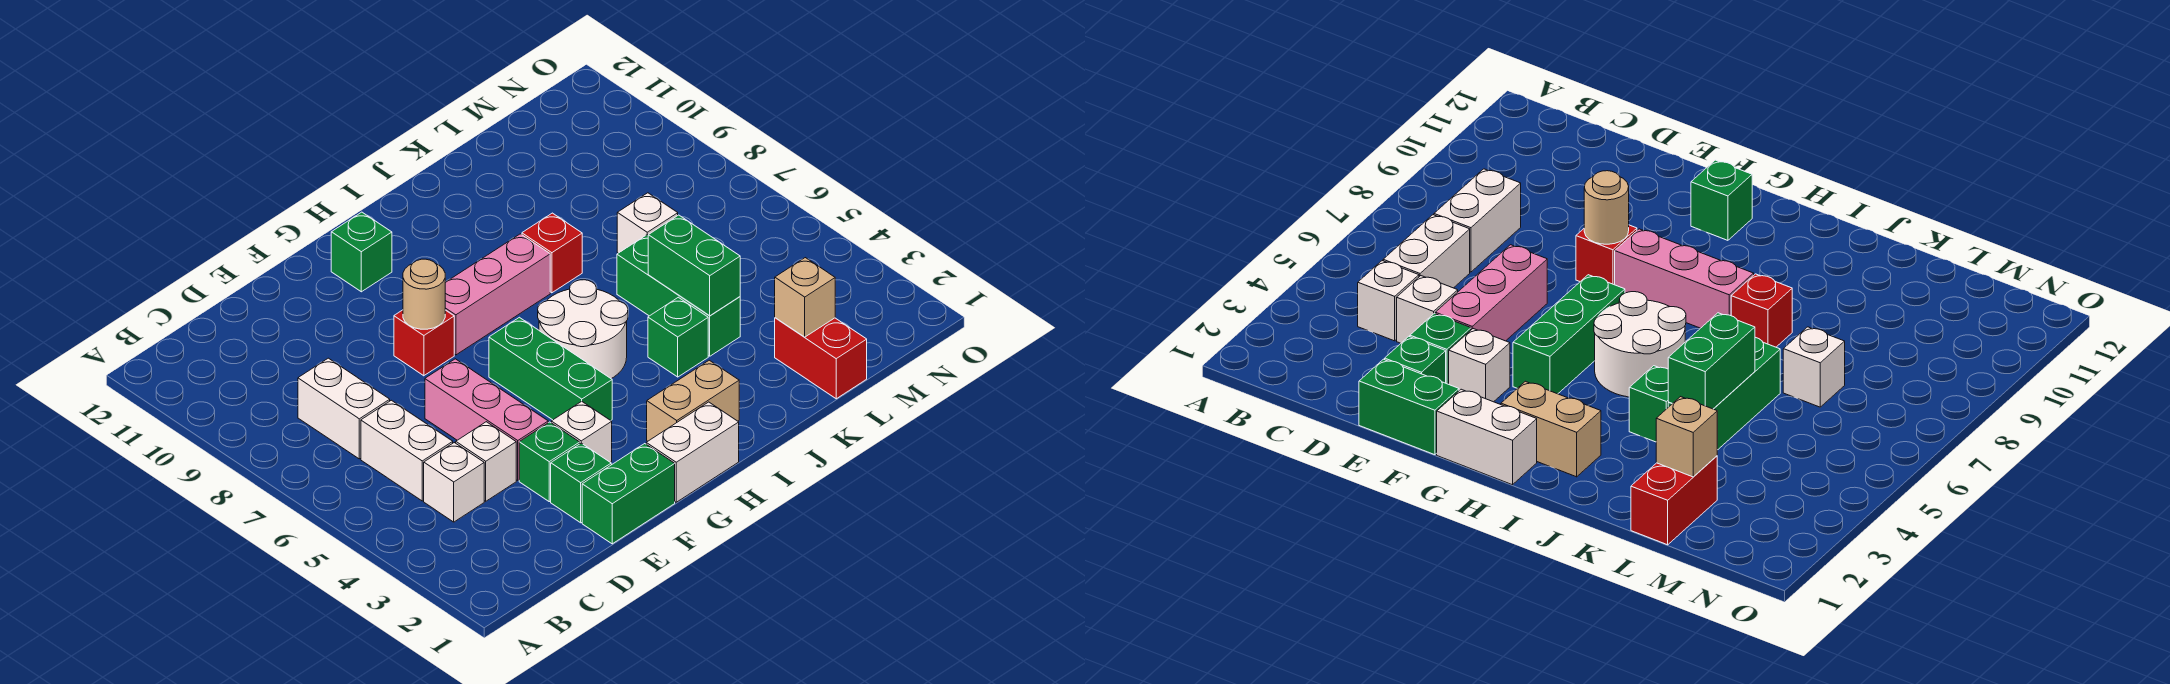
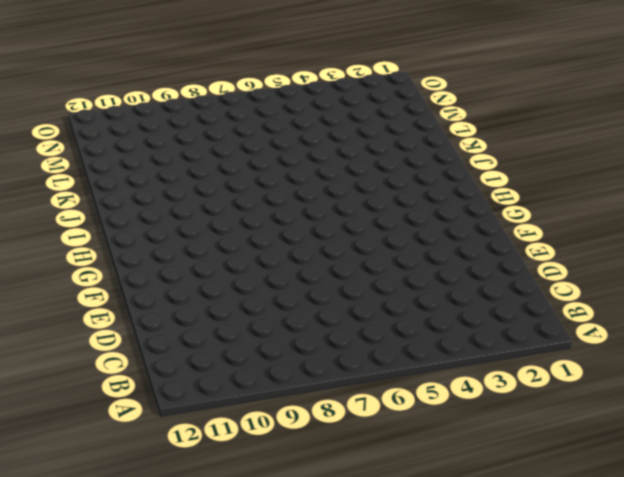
none -> white brick C4 level 1
none -> white brick C5:C6 level 1
none -> white brick C7:C8 level 1

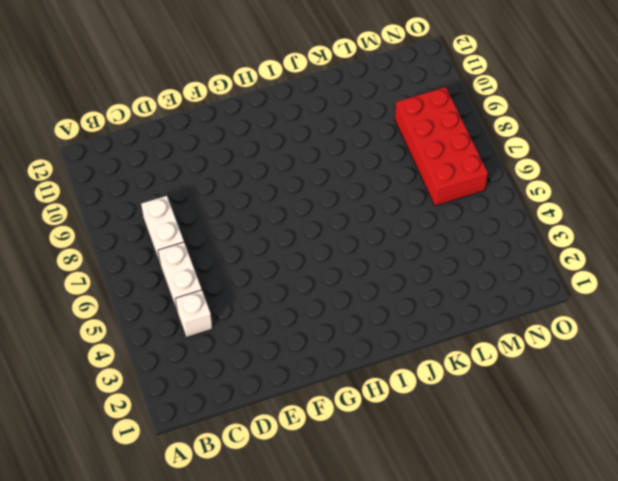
red brick M6:N9 level 1 -> none
none -> white brick D4 level 1
none -> green brick E1:F1 level 1
none -> green brick E2 level 1

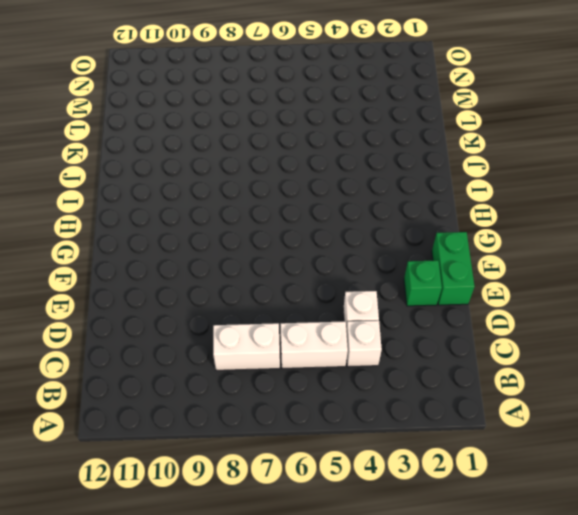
none -> green brick E3 level 1
none -> pink brick E4:E6 level 1
none -> white brick F3 level 1

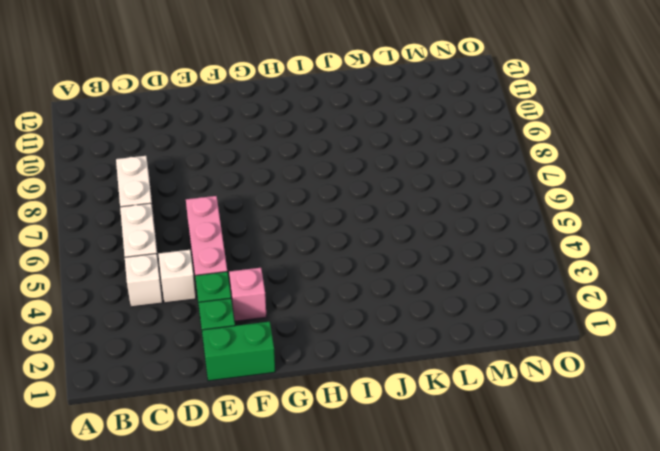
pink brick F3 level 1 -> white brick F3 level 1
none -> red brick F8 level 1
none -> white brick G1:H1 level 1
none -> green brick G4:G6 level 1

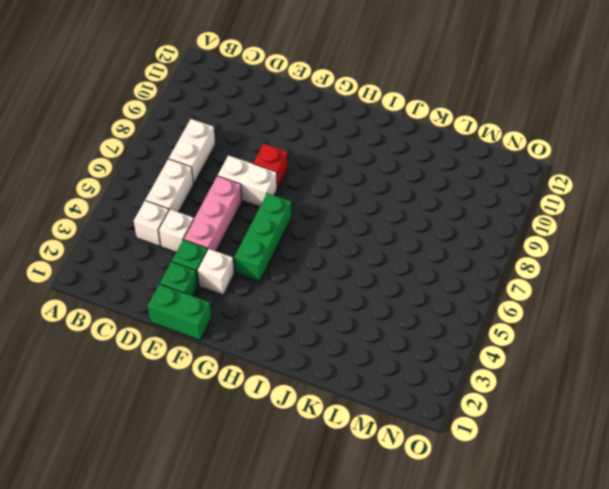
white brick E7:F7 level 1 -> white brick G1:H1 level 1
none -> pink brick G8:I8 level 1
none -> green brick G11 level 1
none -> tan brick H2:I2 level 1

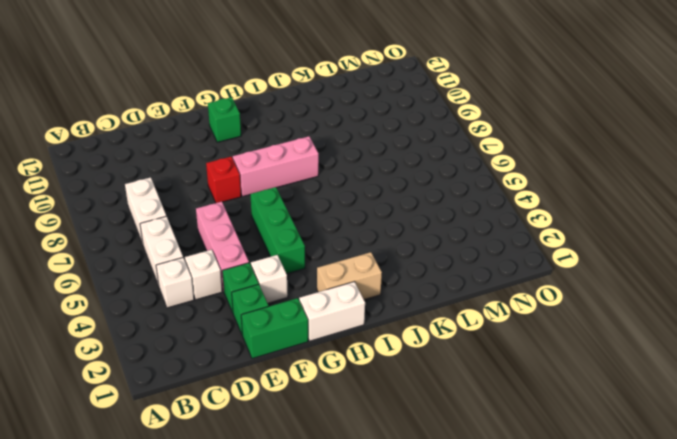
none -> white round brick H5:I6 level 1
none -> green brick J4 level 1
none -> red brick J8 level 1

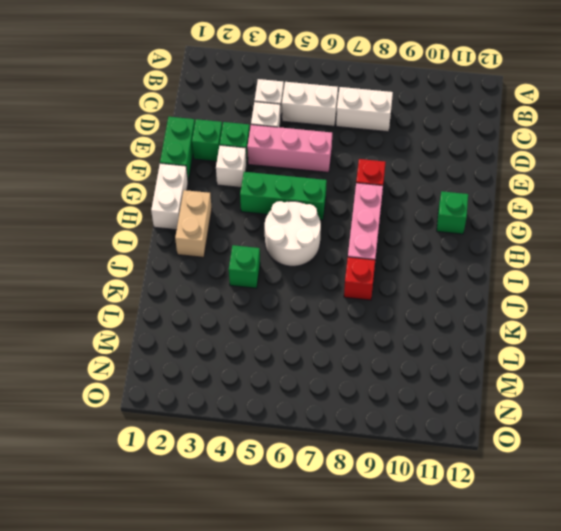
none -> green brick K4:K6 level 1
none -> red brick L1:L2 level 1
none -> white brick L7 level 1

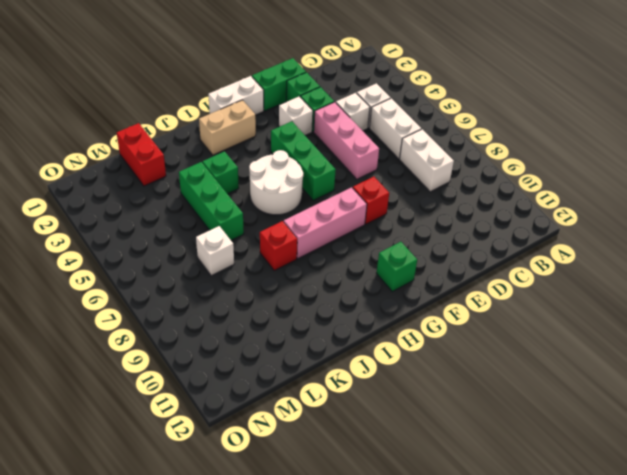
none -> tan round brick F8 level 2
none -> green brick K4:K5 level 2
none -> tan brick L2 level 2

